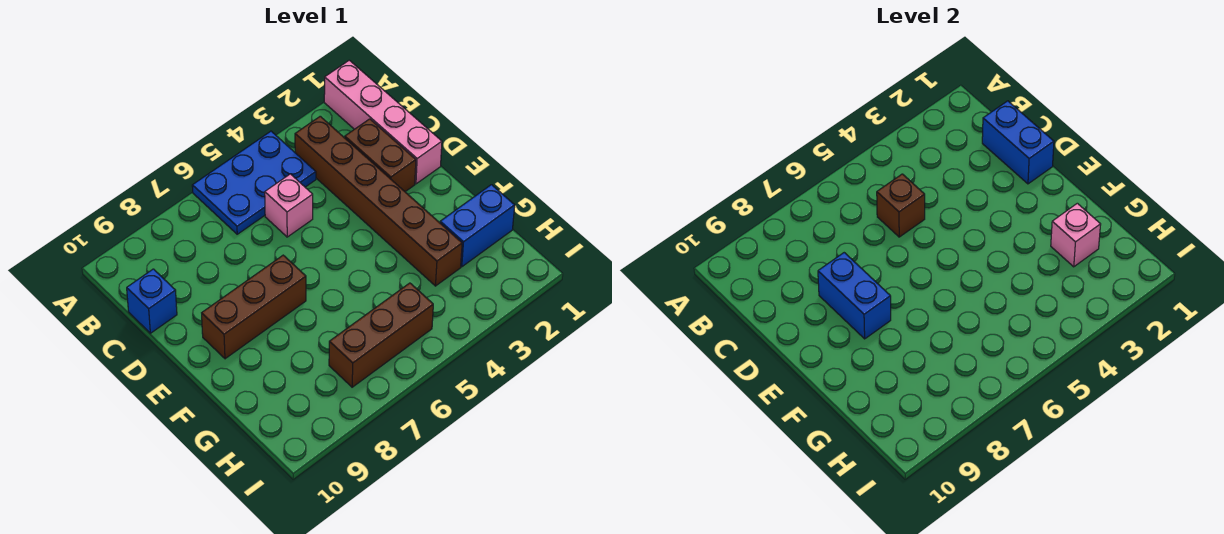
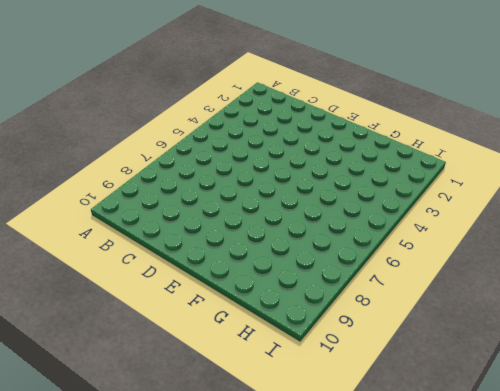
none -> pink brick A1:D1 level 1
none -> blue plate A4:B6 level 1
none -> brown brick B3:G3 level 1

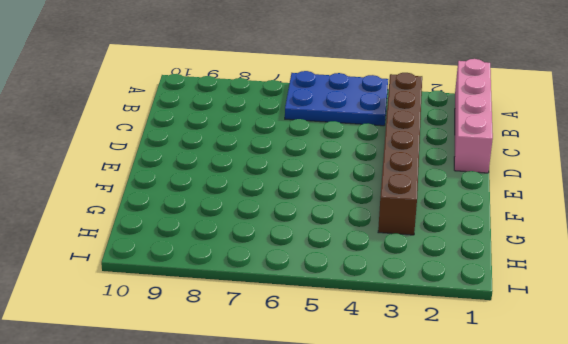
none -> brown brick C2:D2 level 1
none -> pink brick C5 level 1
none -> blue brick C10 level 1

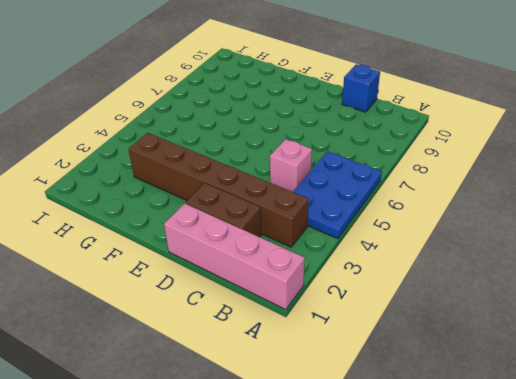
none -> brown brick E7:E9 level 1
none -> blue brick G1:G2 level 1
none -> brown brick H5:H7 level 1

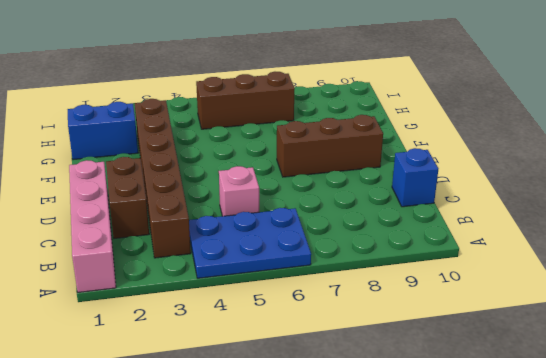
none -> blue brick C1:D1 level 2
none -> brown brick C5 level 2
none -> blue brick D8:E8 level 2

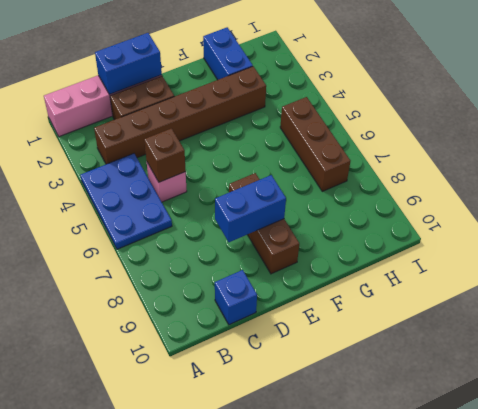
none -> pink brick G2 level 2

